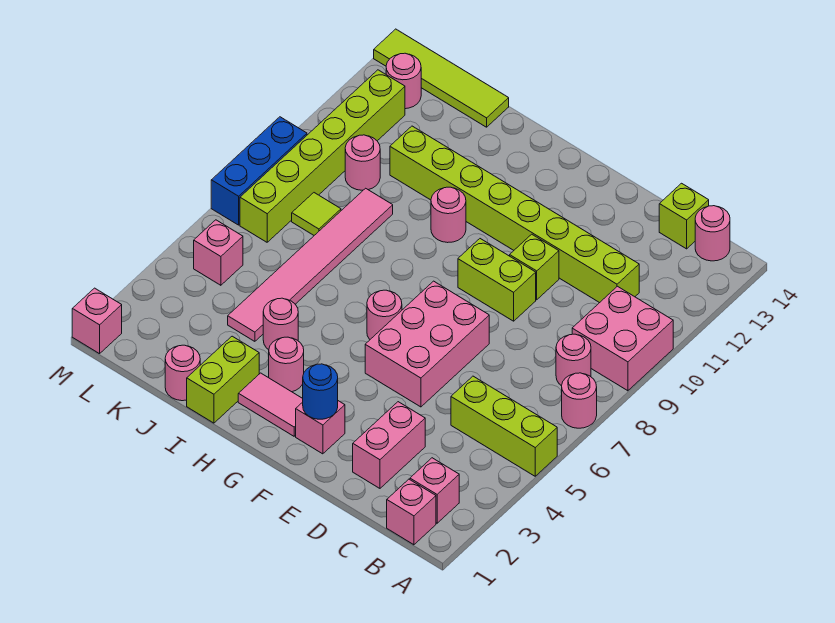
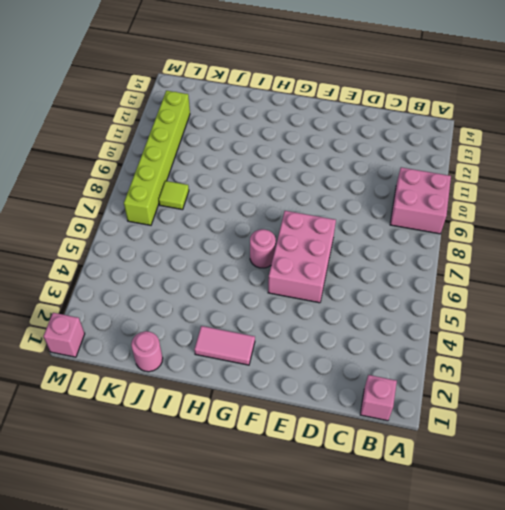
none -> lime brick A5:C5 level 1
none -> pink round brick A7 level 1
none -> pink brick B2 level 1
none -> pink round brick B8 level 1

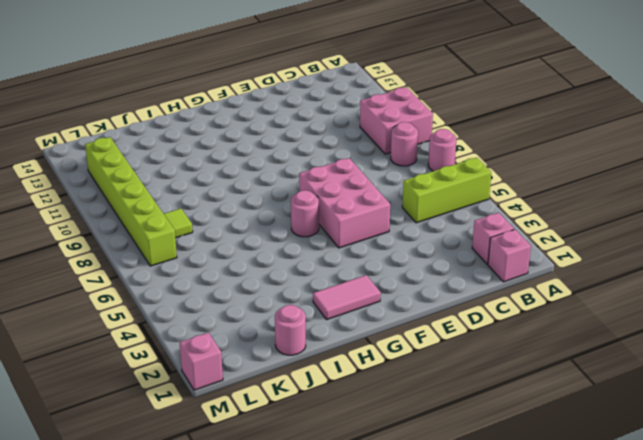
none -> pink round brick B14 level 1
none -> lime brick C11:J11 level 1
none -> lime brick C14 level 1
none -> pink brick D2:D3 level 1

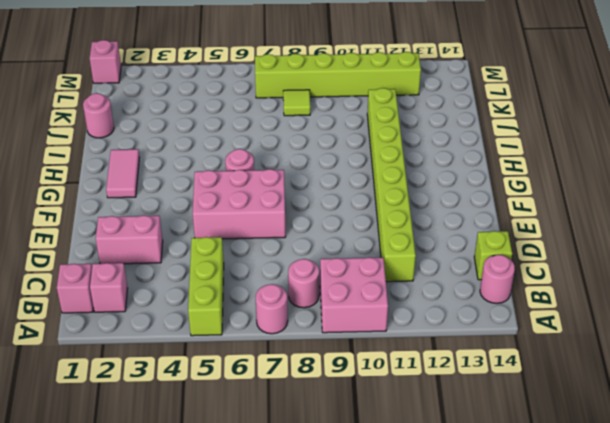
none -> lime brick E9:F9 level 1
none -> lime brick E10 level 1
none -> pink brick F2 level 1
none -> pink round brick H3 level 1

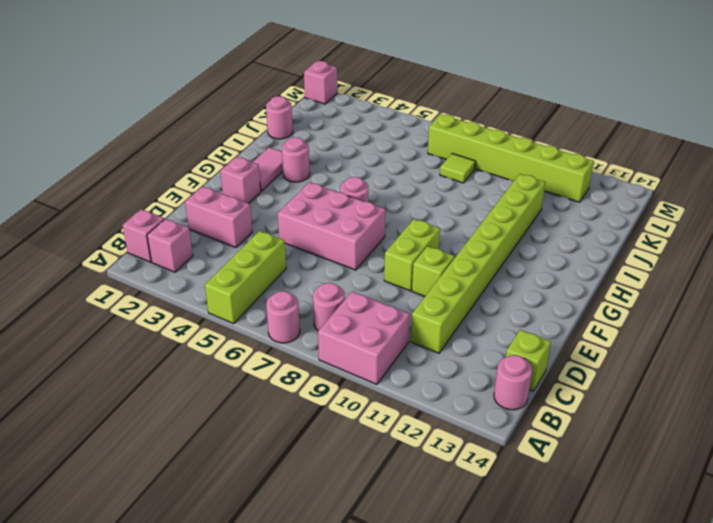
none -> pink round brick H10 level 1
none -> lime brick I1:I2 level 1
none -> pink round brick I4 level 1
none -> pink tile J4:J9 level 1

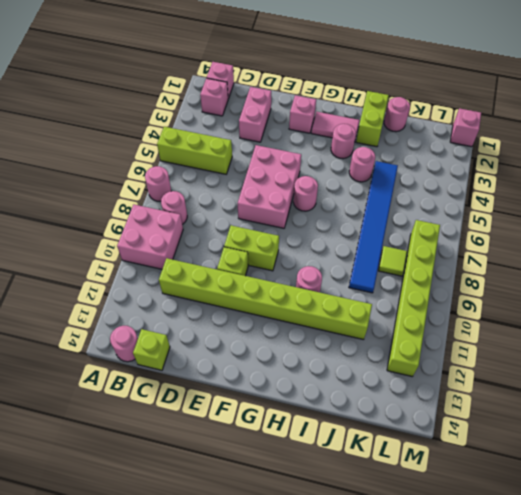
blue tile J4:J9 level 1 -> pink tile J4:J9 level 1
none -> lime tile J14:M14 level 1
none -> pink round brick K10 level 1
none -> pink brick L5 level 1
none -> pink round brick L13 level 1

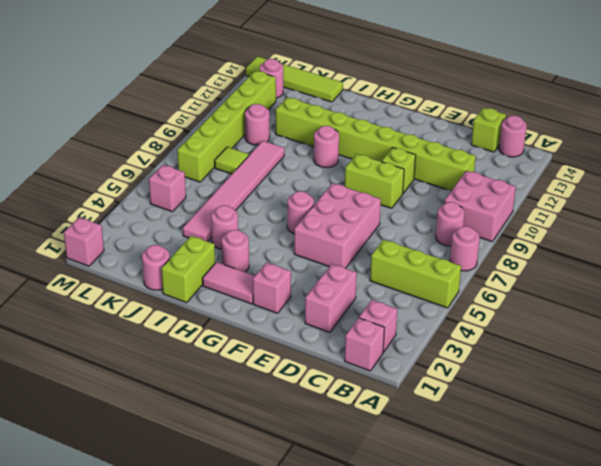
none -> blue brick M7:M9 level 1
none -> blue round brick F2 level 2

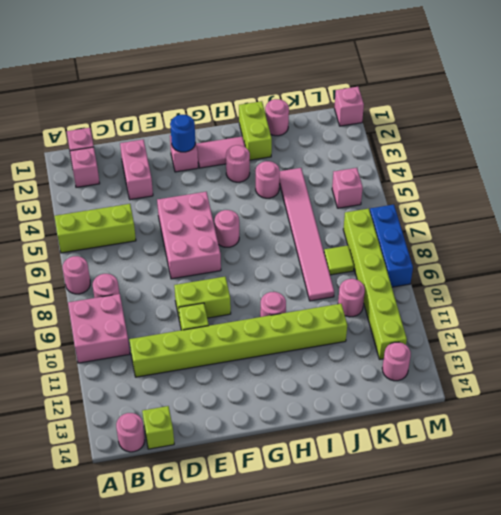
none -> lime tile J14:M14 level 1

